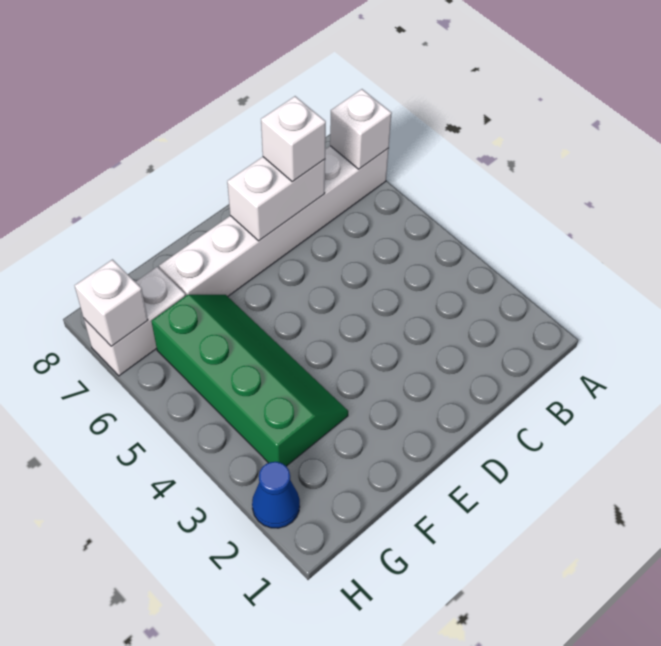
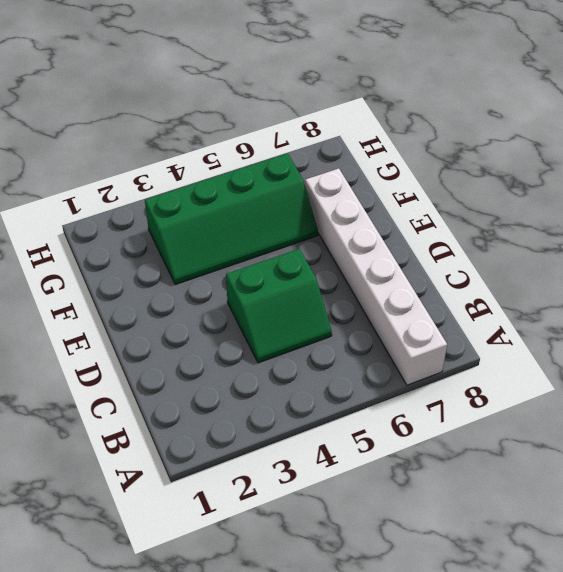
green slope C4:D5 level 1 top D -> none
none -> white brick G7:H7 level 1
none -> blue cone H2 level 1

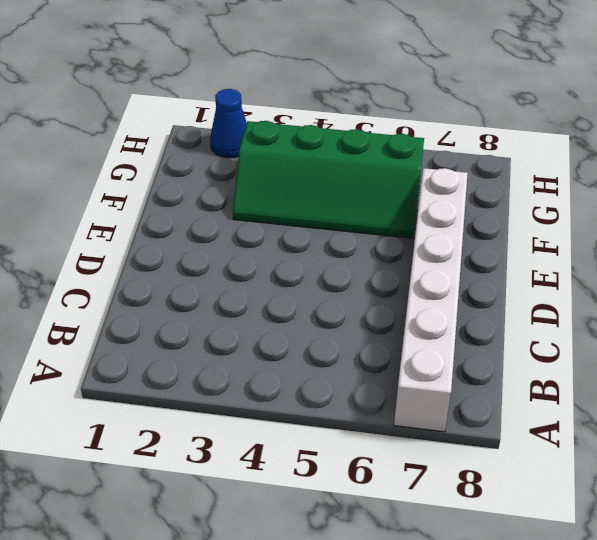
none -> white brick G7:H7 level 1
none -> white brick A7 level 2

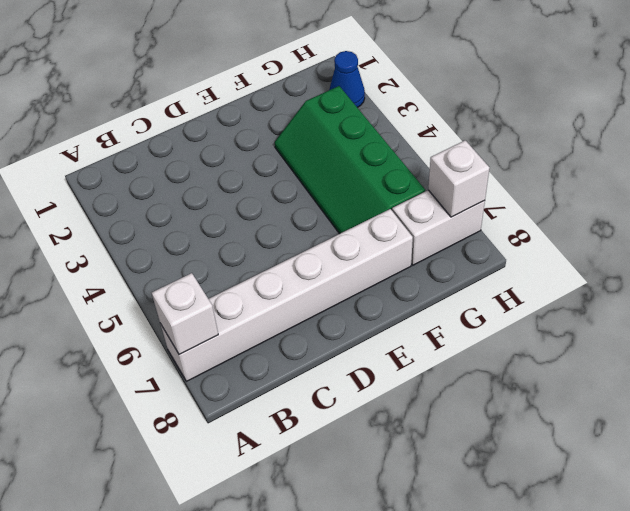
none -> white brick C7:D7 level 2
none -> white brick C7 level 3

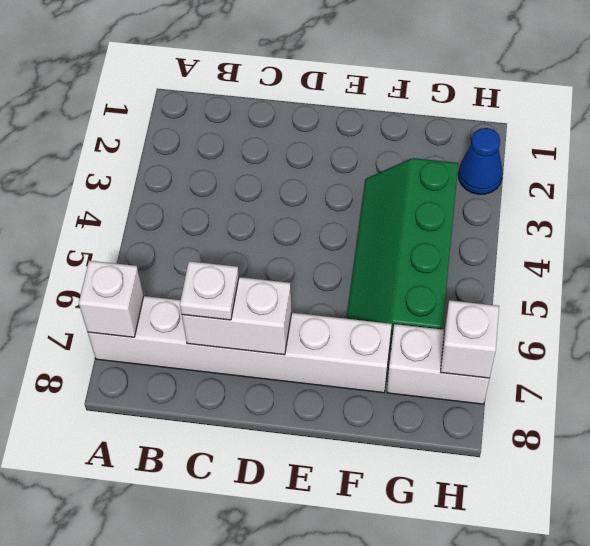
white plate C7 level 3 -> white brick C7 level 3

